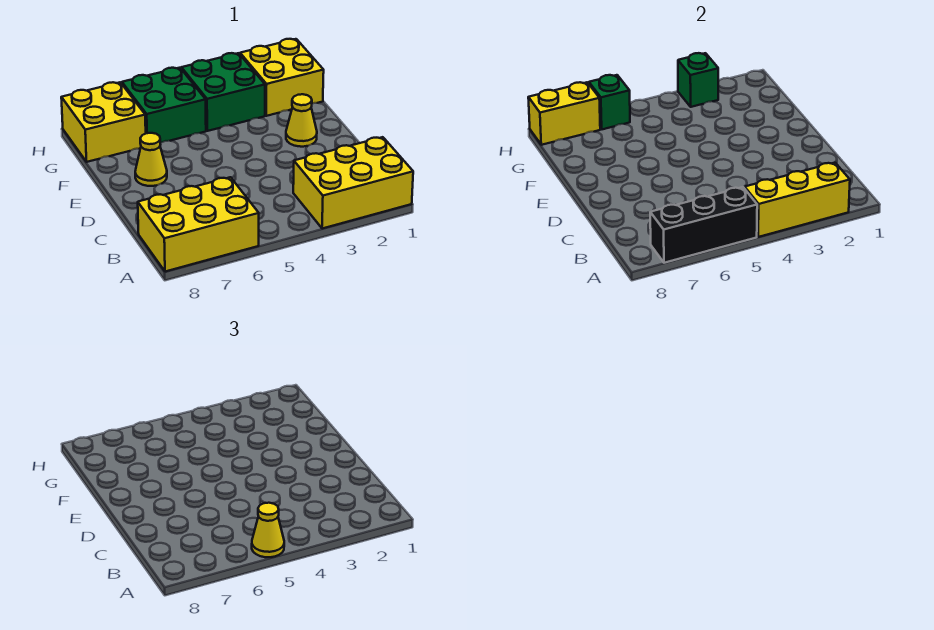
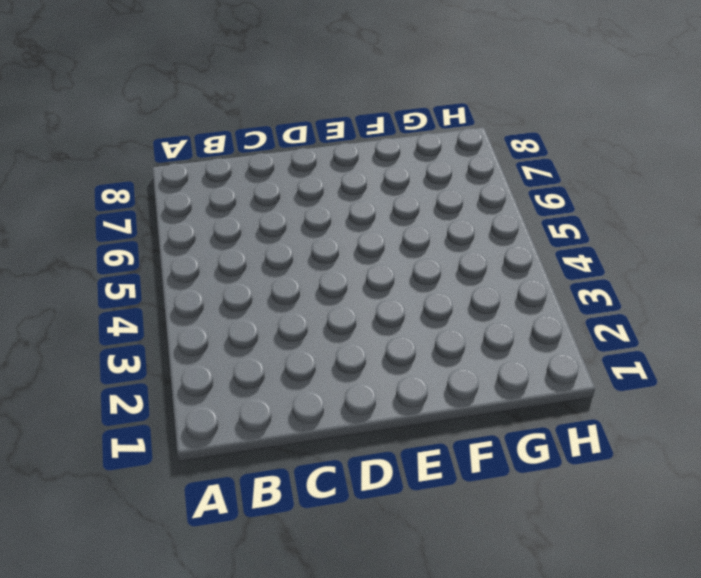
none -> yellow brick A1:B3 level 1
none -> yellow brick A6:B8 level 1
none -> yellow cone E2 level 1

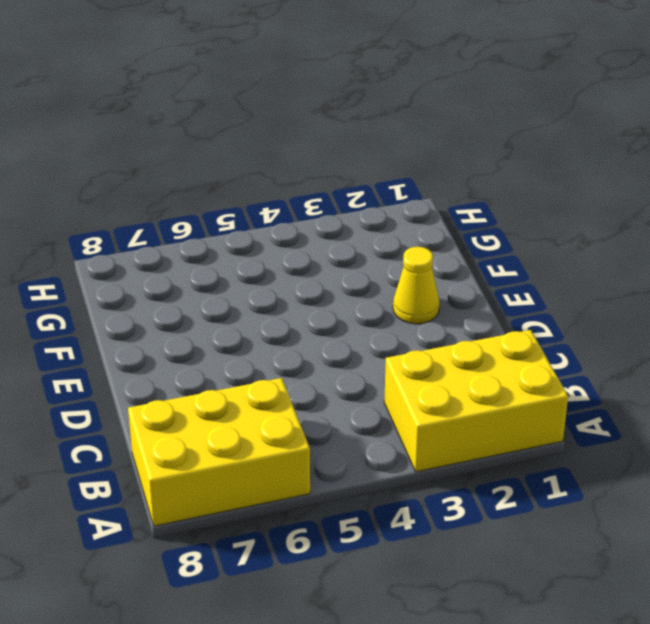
none -> yellow cone E7 level 1
none -> yellow brick G1:H2 level 1
none -> green brick G3:H4 level 1

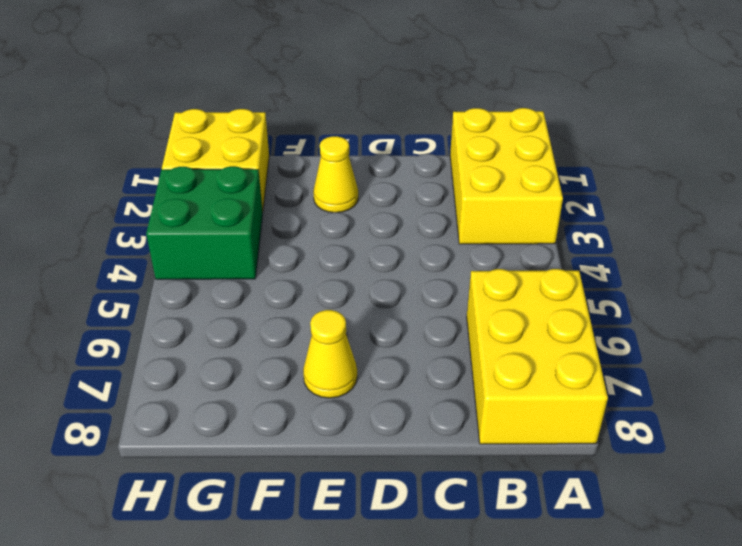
none -> green brick G5:H6 level 1
none -> yellow brick G7:H8 level 1
none -> yellow brick A2:A4 level 2

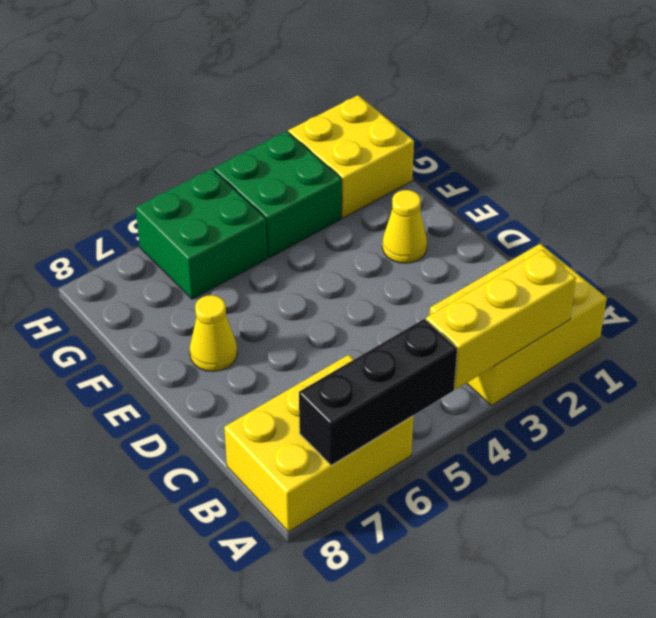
none -> yellow brick G7:H8 level 1
none -> green brick H3 level 2
none -> green brick H6 level 2

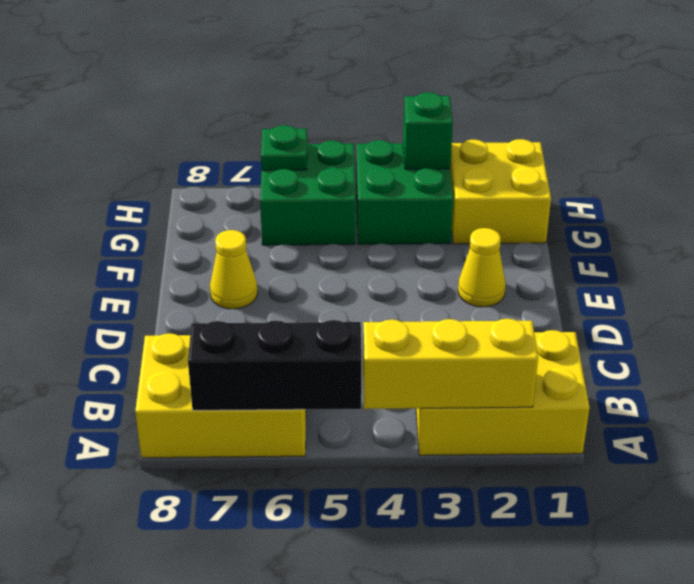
green plate H6 level 2 -> green brick H6 level 2
none -> yellow brick G7:H8 level 1
none -> yellow brick H7:H8 level 2
none -> yellow cone A5 level 3

